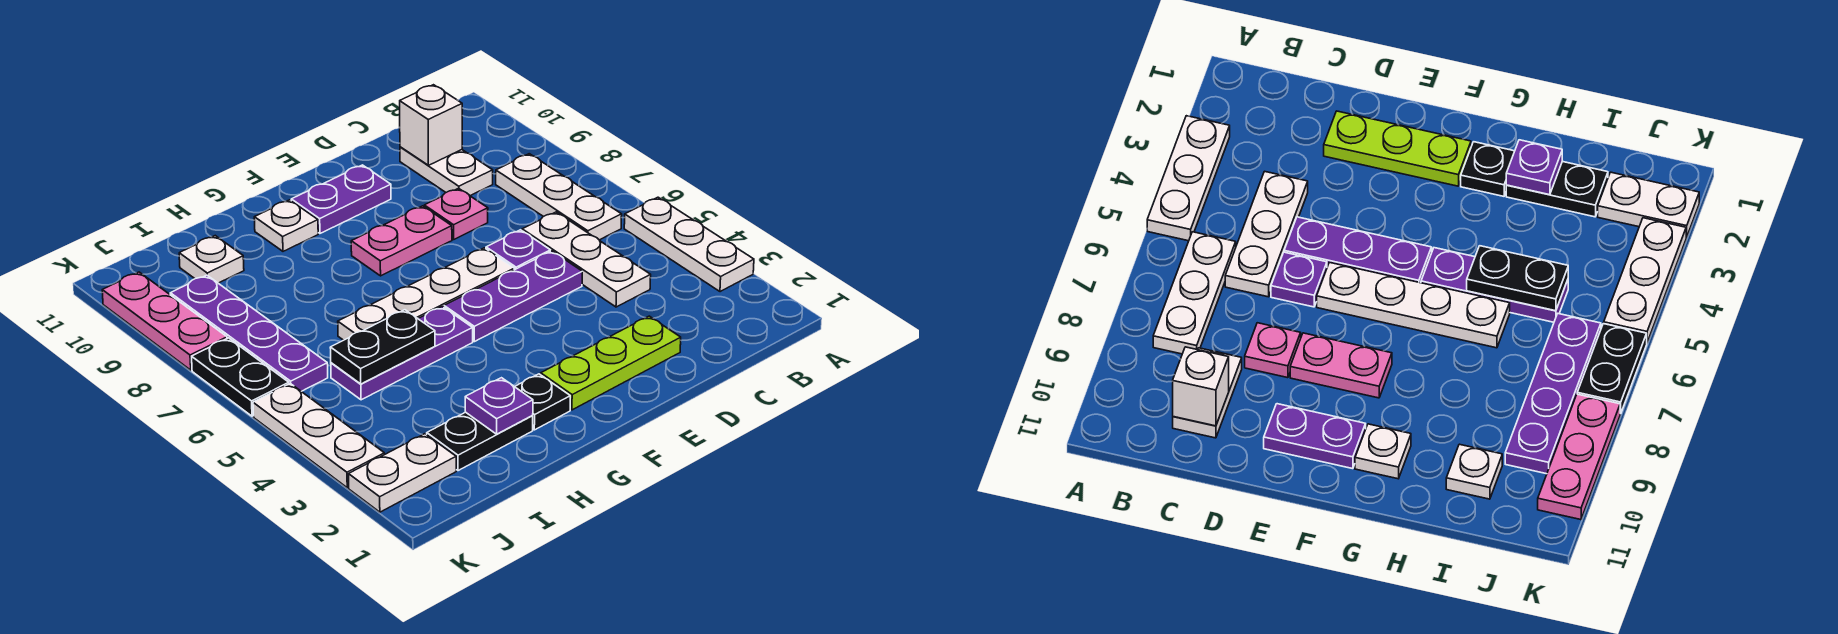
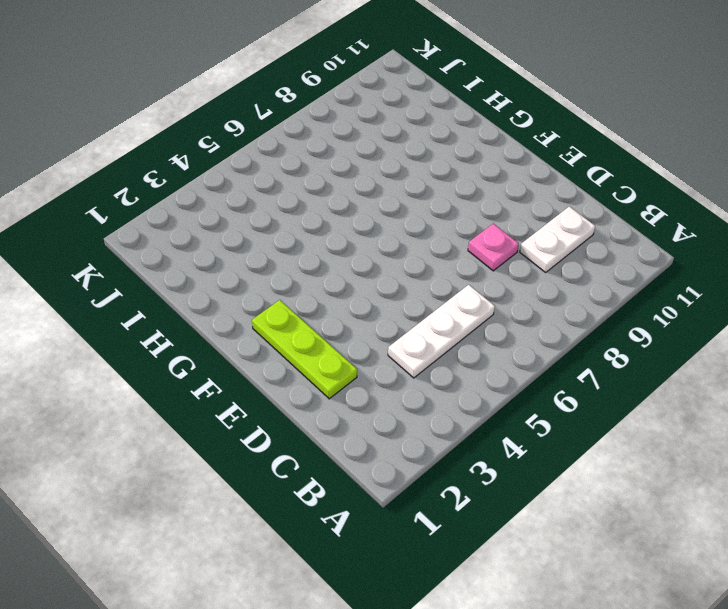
none -> white plate A3:A5 level 1
none -> white plate B6:B8 level 1
none -> purple plate D5:F5 level 1

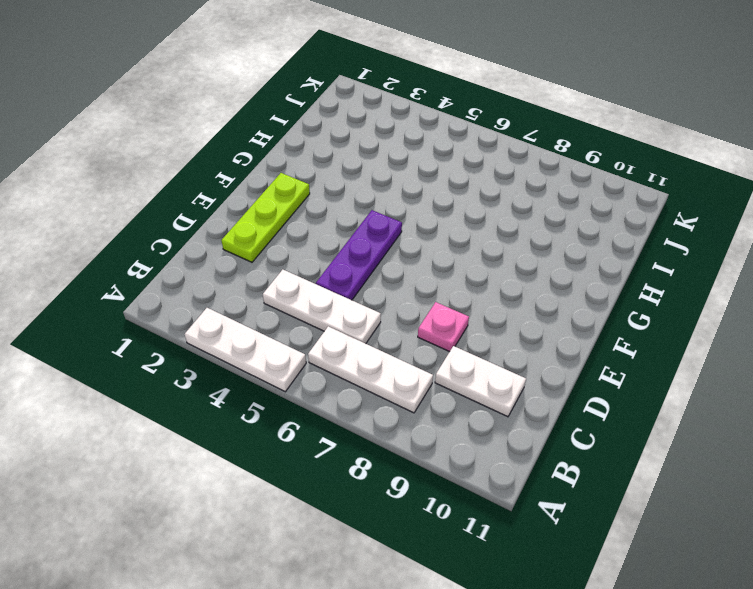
none -> purple plate D6 level 1
none -> white plate E6:H6 level 1
none -> pink plate E8:F8 level 1

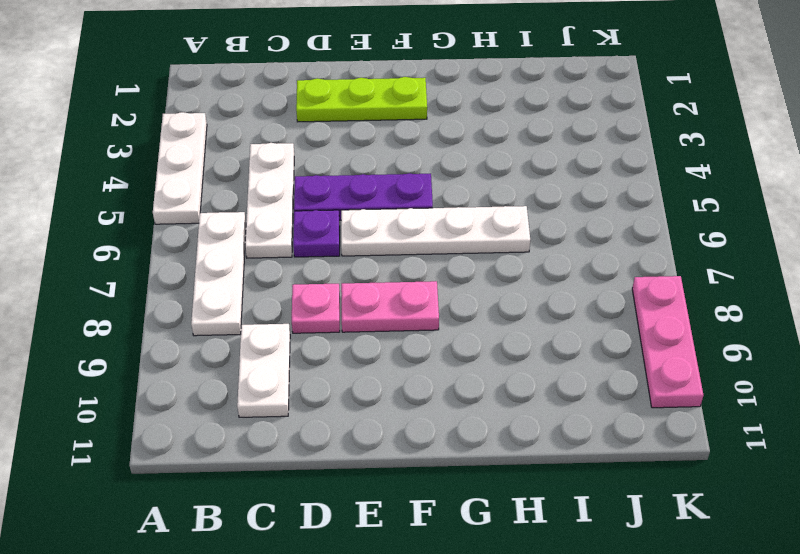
none -> purple plate E10:F10 level 1
none -> black plate G2 level 1
none -> purple plate G5:I5 level 1

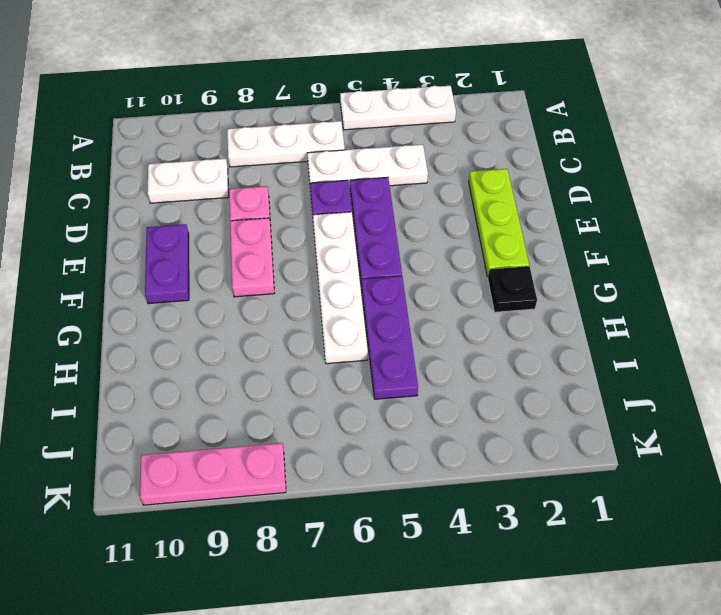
none -> white plate G10 level 1
none -> black plate H2:I2 level 1
none -> white plate I10 level 1

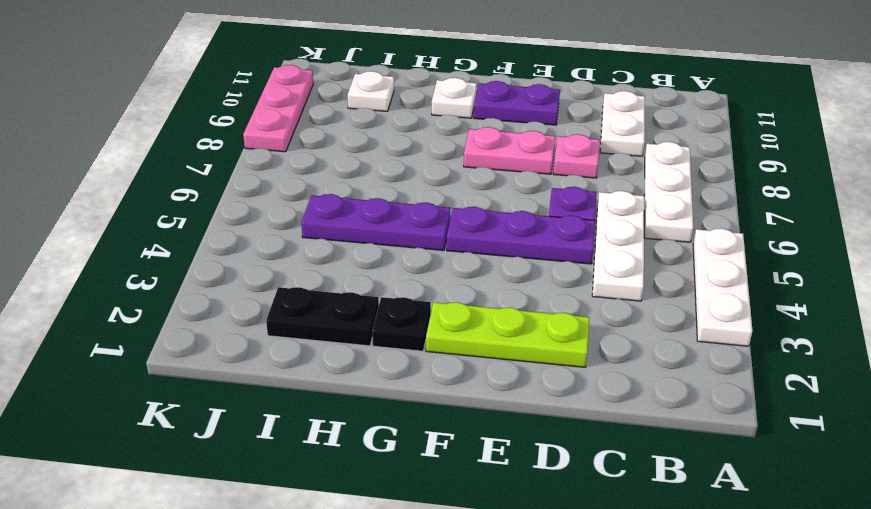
none -> white plate E6:H6 level 1
none -> white plate J2:K2 level 1
none -> purple plate J6:J9 level 1

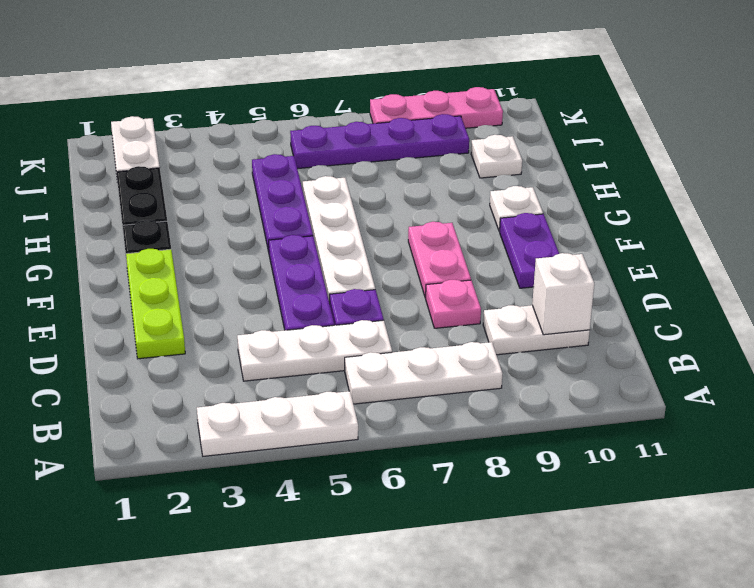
none -> white plate K3:K5 level 1
none -> black plate K6:K7 level 1
none -> purple plate H2 level 2

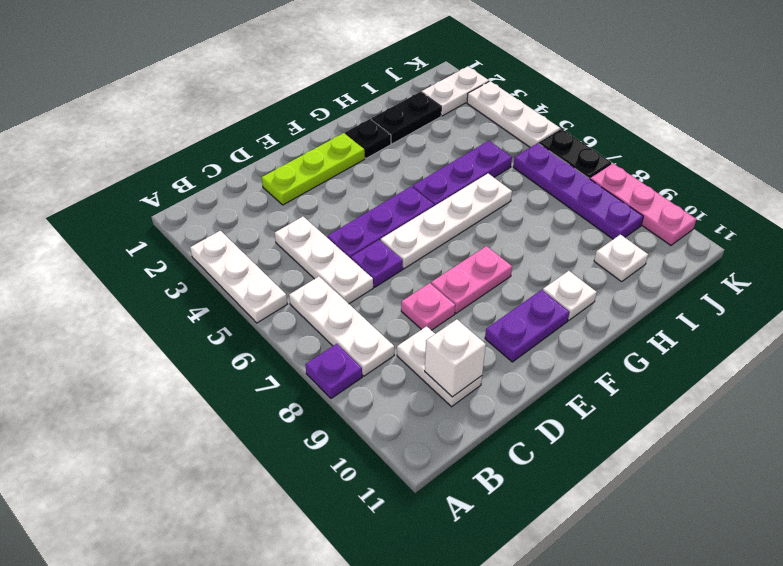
purple plate A8 level 1 -> purple plate H2 level 2
none -> black plate H5:I5 level 2

